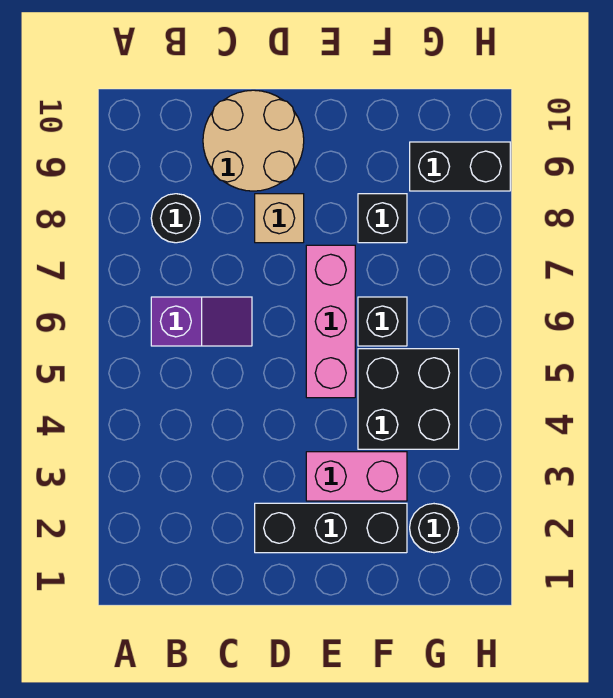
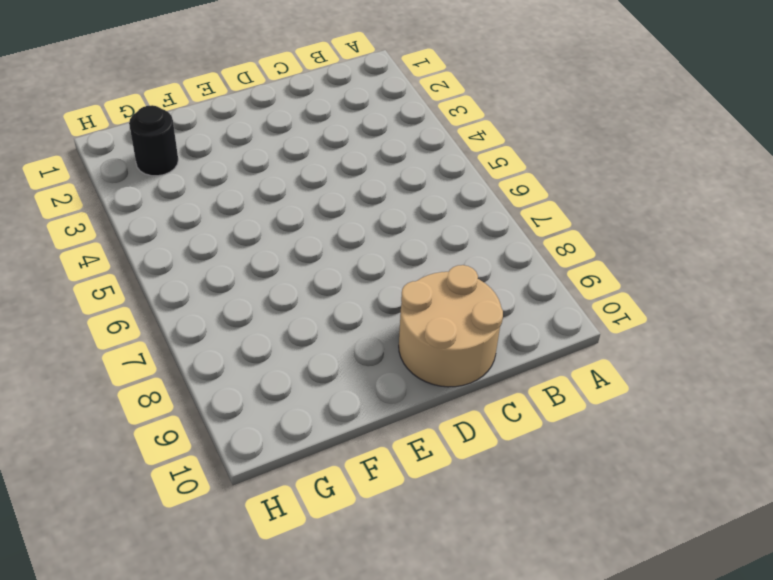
none -> purple slope B6:C6 level 1 top B
none -> black round brick B8 level 1
none -> black brick D2:F2 level 1

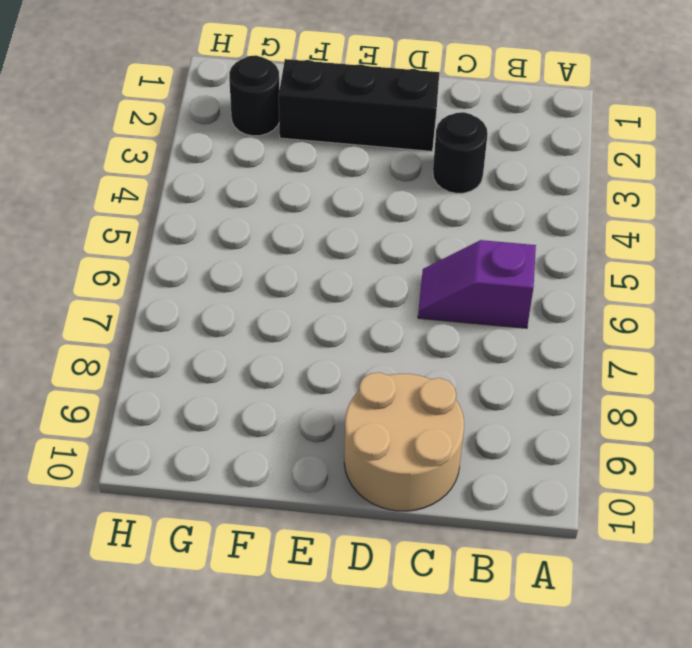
black round brick C3 level 1 -> black round brick B8 level 1
none -> tan brick D8 level 1
none -> pink brick E3:F3 level 1
none -> pink brick E5:E7 level 1

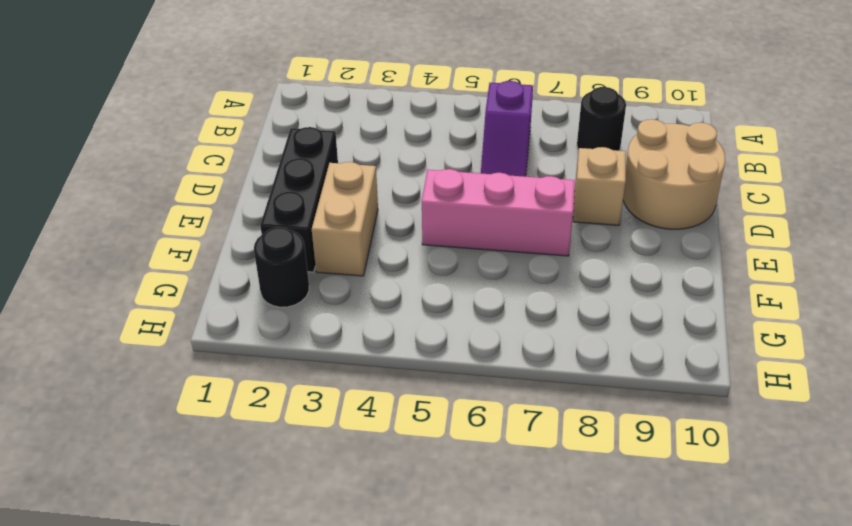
tan brick E3:F3 level 1 -> pink brick E3:F3 level 1
none -> black brick F4:G5 level 1
none -> black brick F6 level 1
none -> black brick F8 level 1

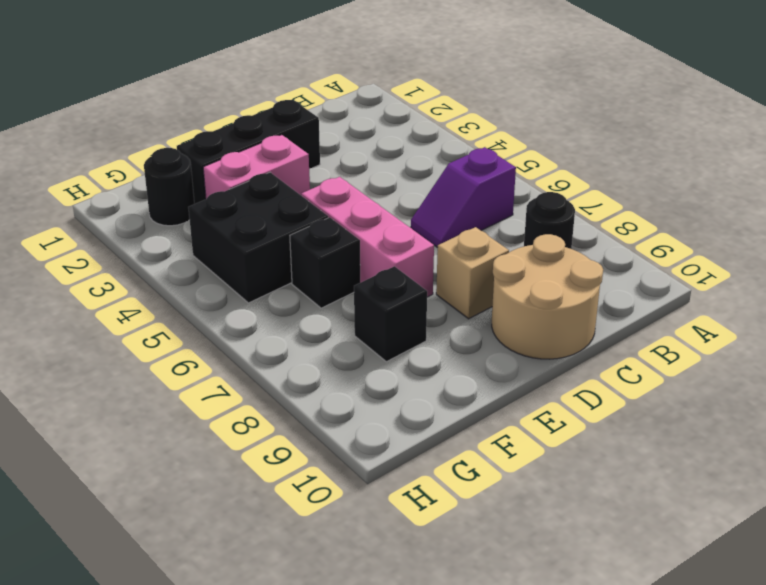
none -> black brick G9:H9 level 1

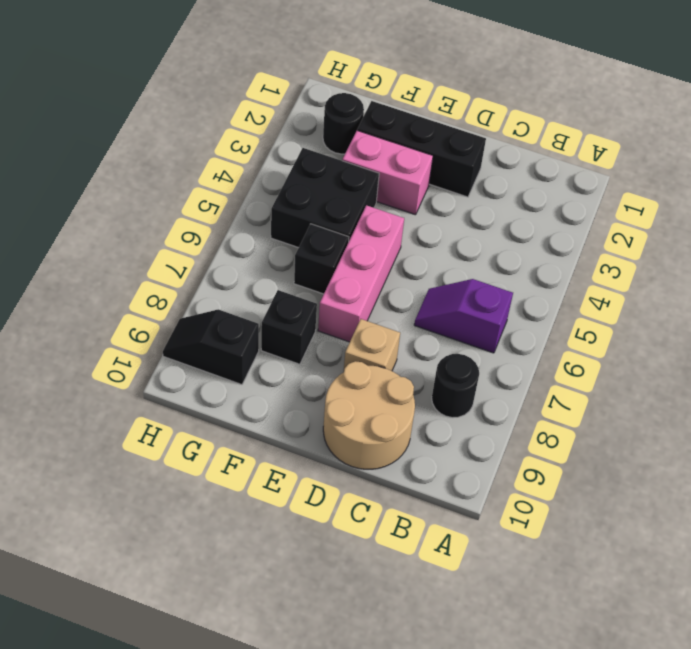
black slope G9:H9 level 1 top G -> black brick G9:H9 level 1

